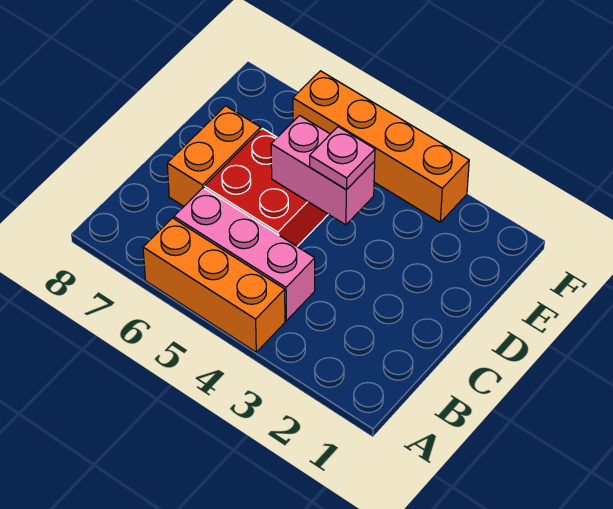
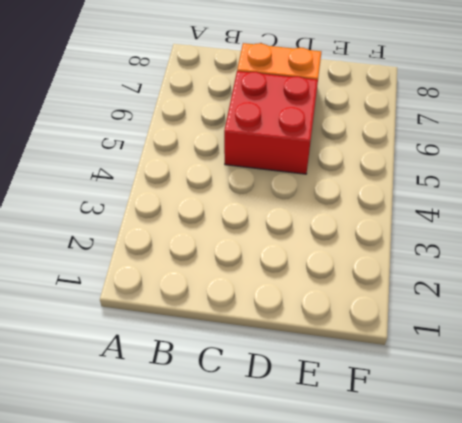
none -> orange brick A4:A6 level 1
none -> pink brick B4:B6 level 1

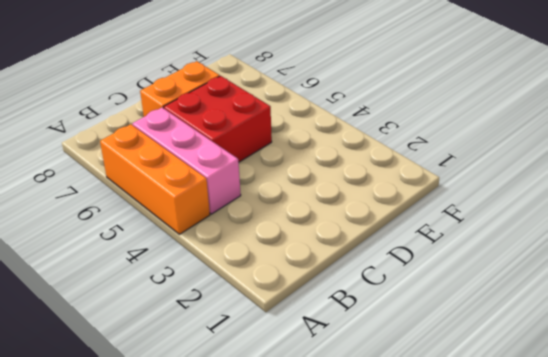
none -> orange brick F3:F6 level 1
none -> pink brick D4:D5 level 2

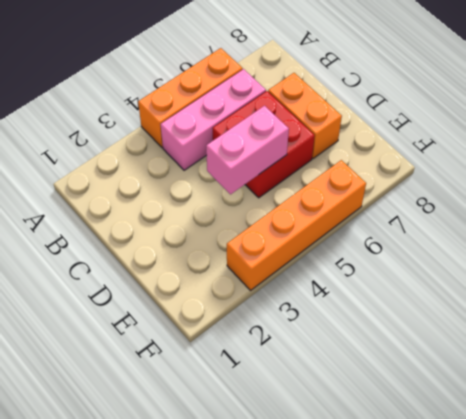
none -> pink plate D4 level 3

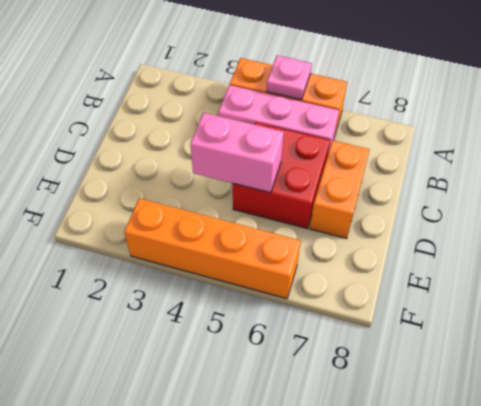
pink plate A5 level 2 -> pink plate D4 level 3

